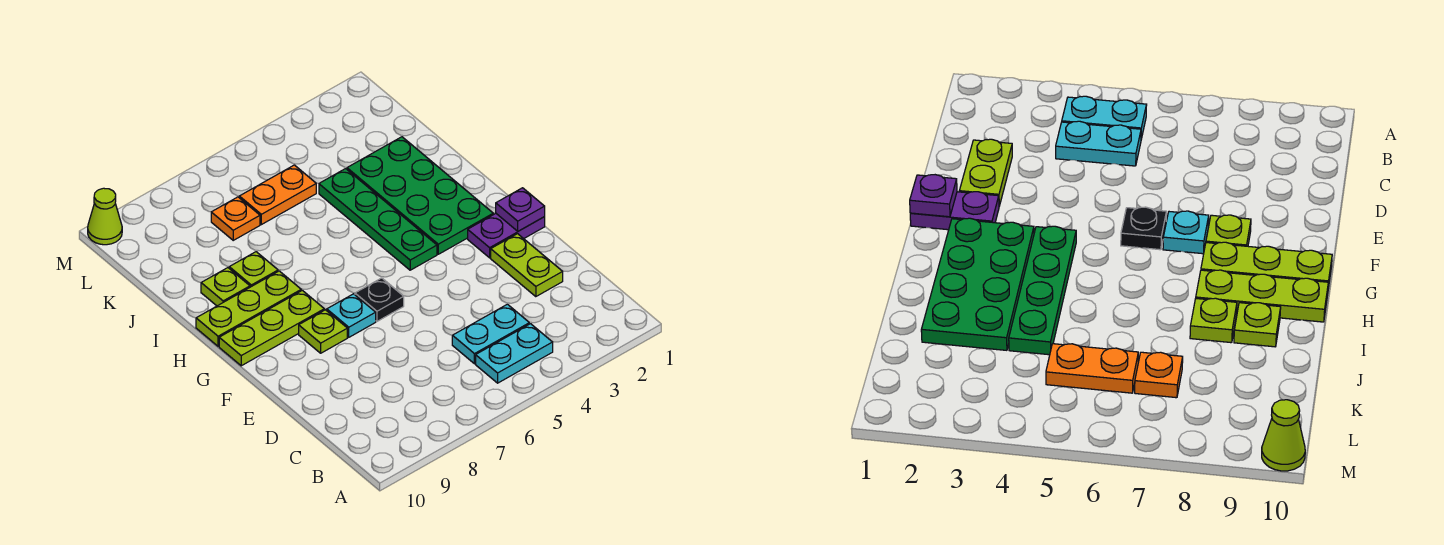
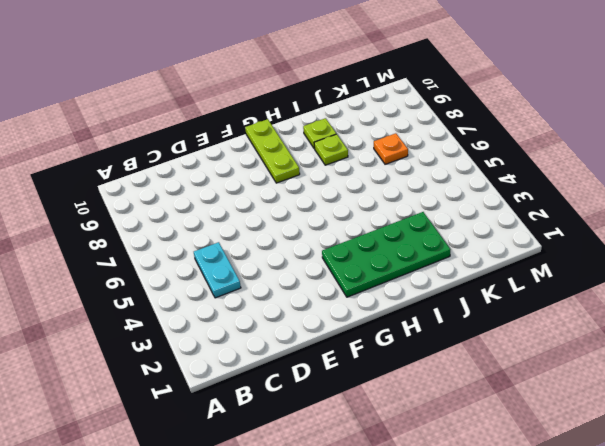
none -> cyan plate B4:B5 level 1
none -> lime plate D2:E2 level 1
none -> purple plate F1:F2 level 1

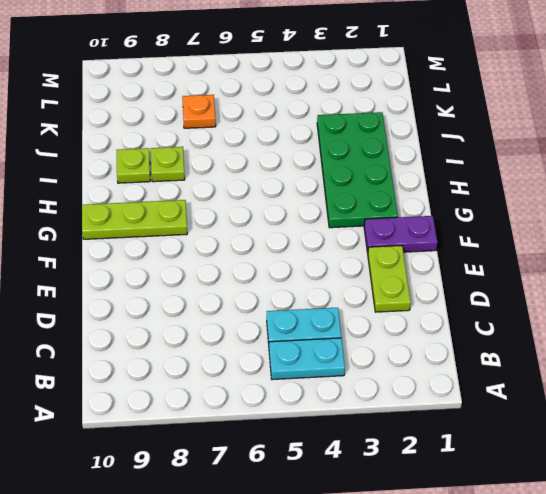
none -> black plate F6 level 1
none -> cyan plate F7 level 1
none -> lime plate F8 level 1

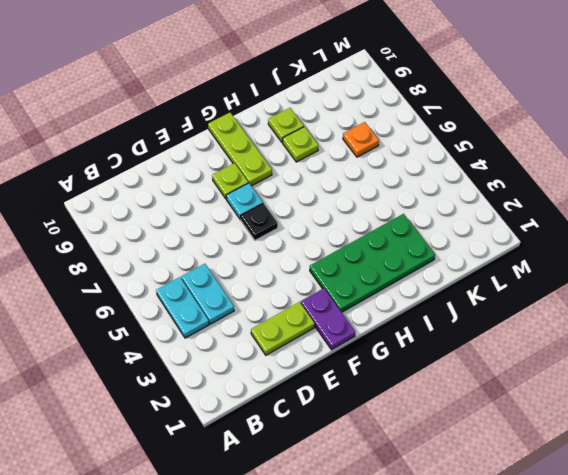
none -> green plate G4:J4 level 1
none -> lime plate H8:H10 level 1
none -> orange plate K5:K6 level 1

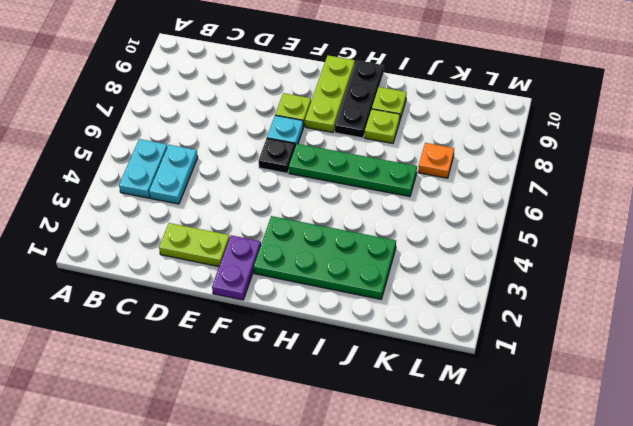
green plate G6:J6 level 1 -> green plate G4:J4 level 1
black plate H8:H10 level 1 -> lime plate H8:H10 level 1
none -> orange plate K5:K6 level 1
none -> lime cone M10 level 1
none -> purple plate F1 level 2

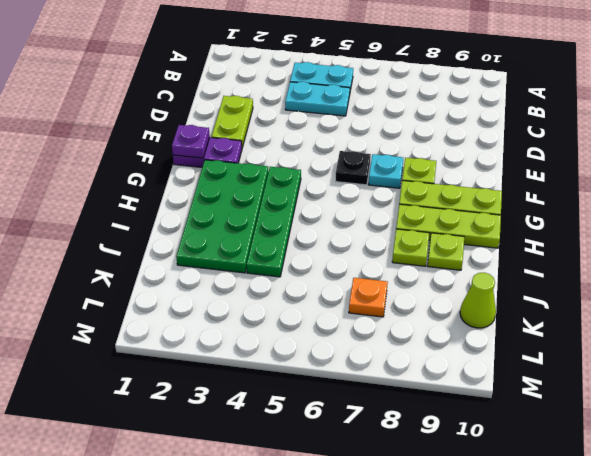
lime cone K10 level 1 -> lime cone M10 level 1
none -> orange plate K5:K6 level 1

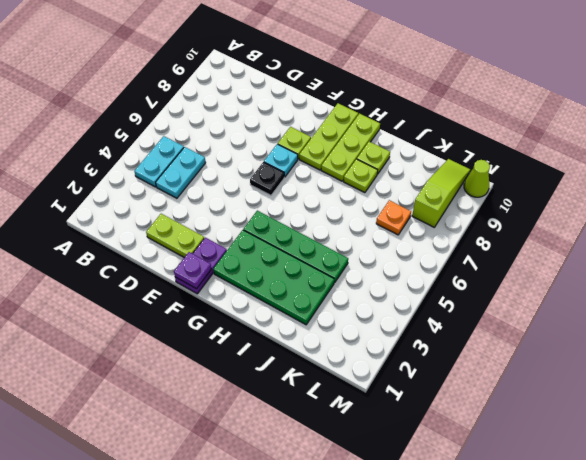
lime slope L8:L10 level 1 top 8 -> none
none -> orange plate K5:K6 level 1

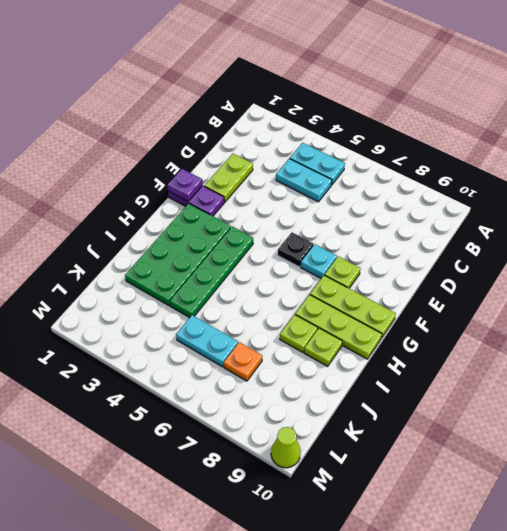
cyan plate K5:K6 level 1 -> orange plate K5:K6 level 1

